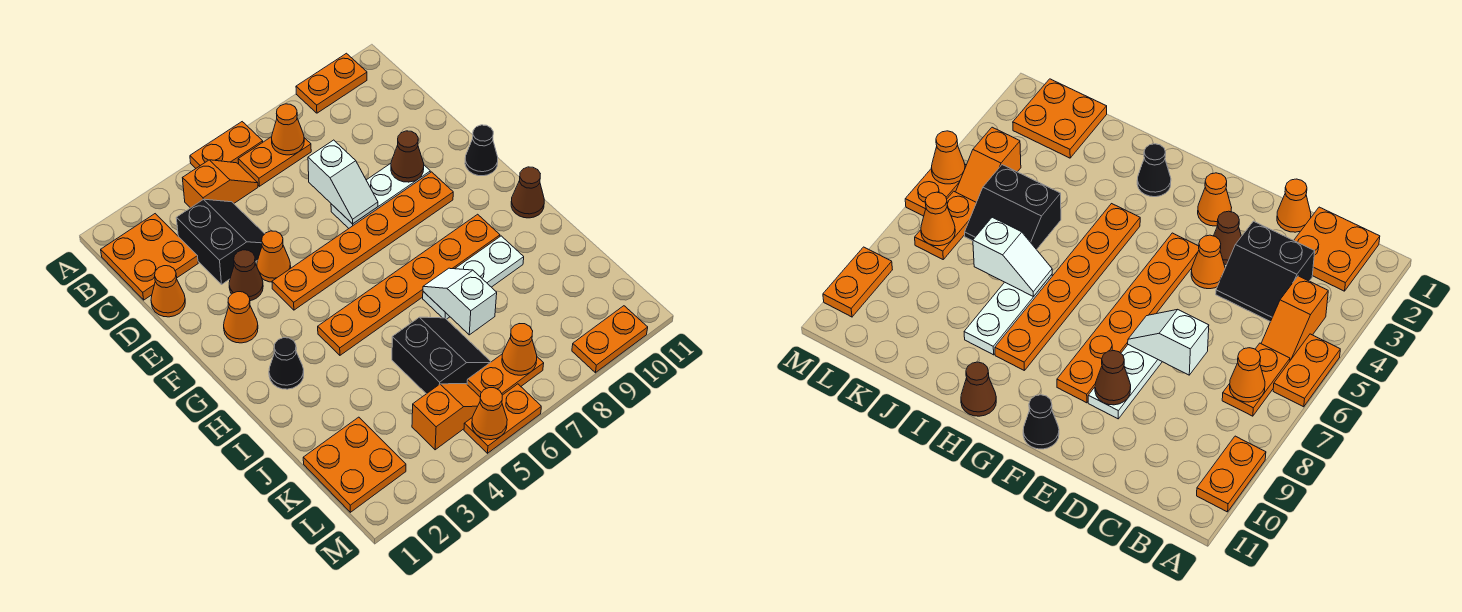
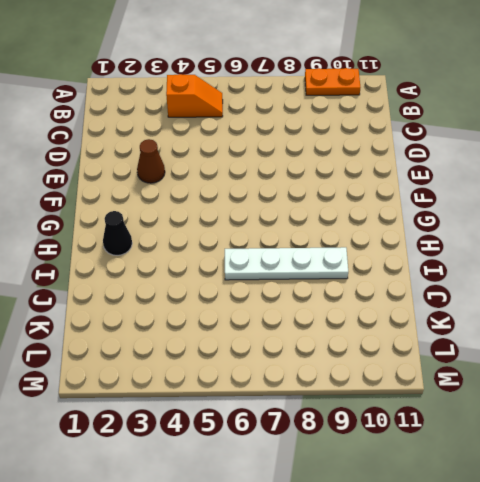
white plate I6:I9 level 1 -> white plate I7:I9 level 1
none -> orange plate A5:A6 level 1
none -> orange plate B1:C2 level 1
none -> orange plate B6:B7 level 1

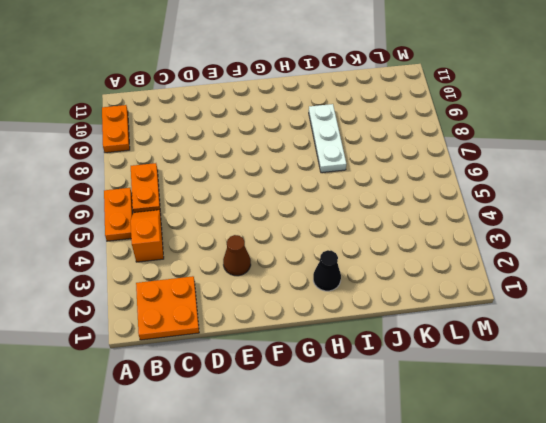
none -> black slope C3:D4 level 1 top 3
none -> orange cone D1 level 1
none -> orange cone E4 level 1

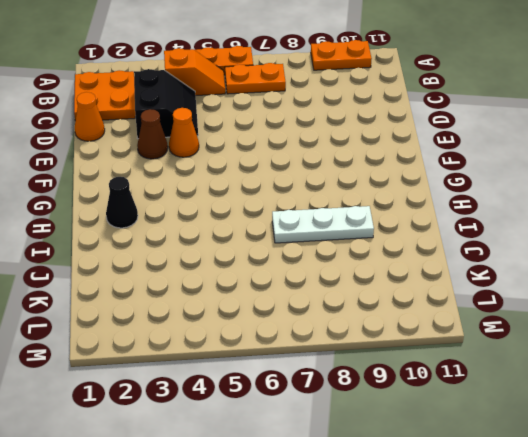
none -> white plate E7:E9 level 1
none -> orange cone F2 level 1
none -> orange plate F4:F9 level 1

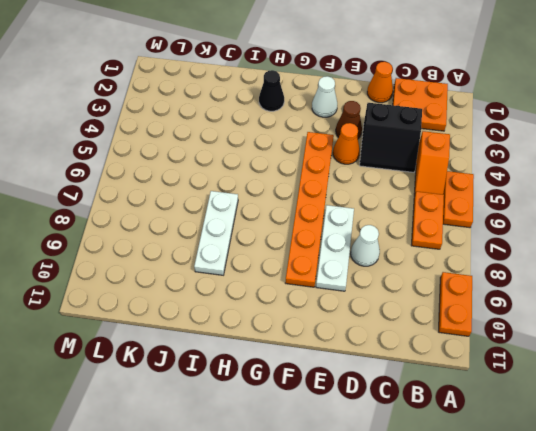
white cone D8 level 1 -> none
white cone F2 level 1 -> orange cone F2 level 1
none -> black cone F11 level 1
none -> orange plate H4:H9 level 1
none -> brown cone H11 level 1

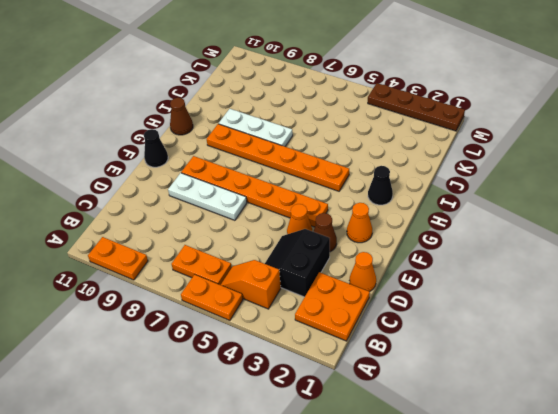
brown plate M1:M4 level 1 -> none
none -> black slope J5:K6 level 1 top 5
none -> orange plate K1:L2 level 1
none -> orange slope L4:L5 level 1 top 4

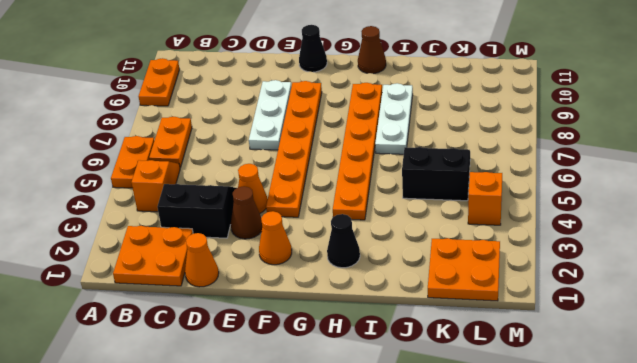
none -> orange plate L6:L7 level 1
none -> orange plate M5:M6 level 1
none -> orange plate M9:M10 level 1

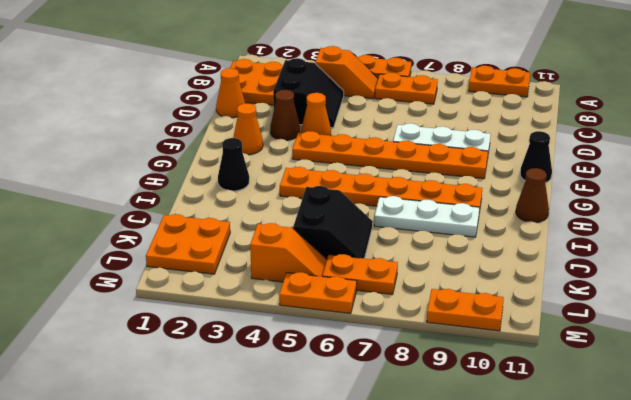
none -> orange cone B7 level 2
none -> white slope D7:E7 level 2 top D
none -> brown cone E9 level 2

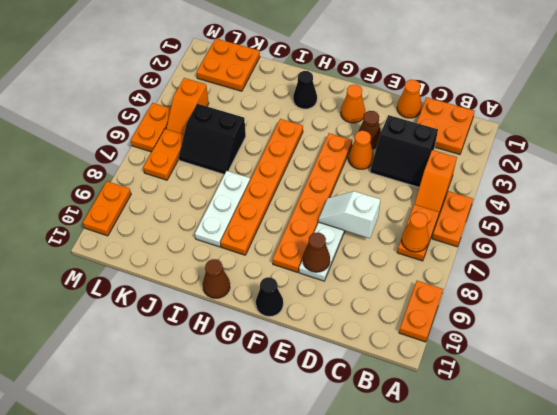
none -> white slope I7:J7 level 2 top J
none -> orange cone L7 level 2
none -> orange cone M5 level 2

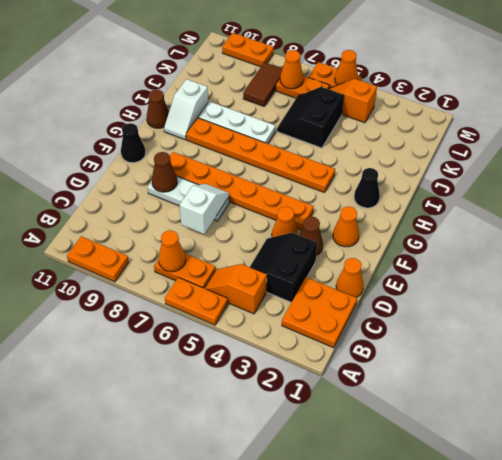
white slope H10:I10 level 1 top I -> white slope I7:J7 level 2 top J
brown tile K8:L8 level 1 -> none
none -> orange plate K1:L2 level 1

